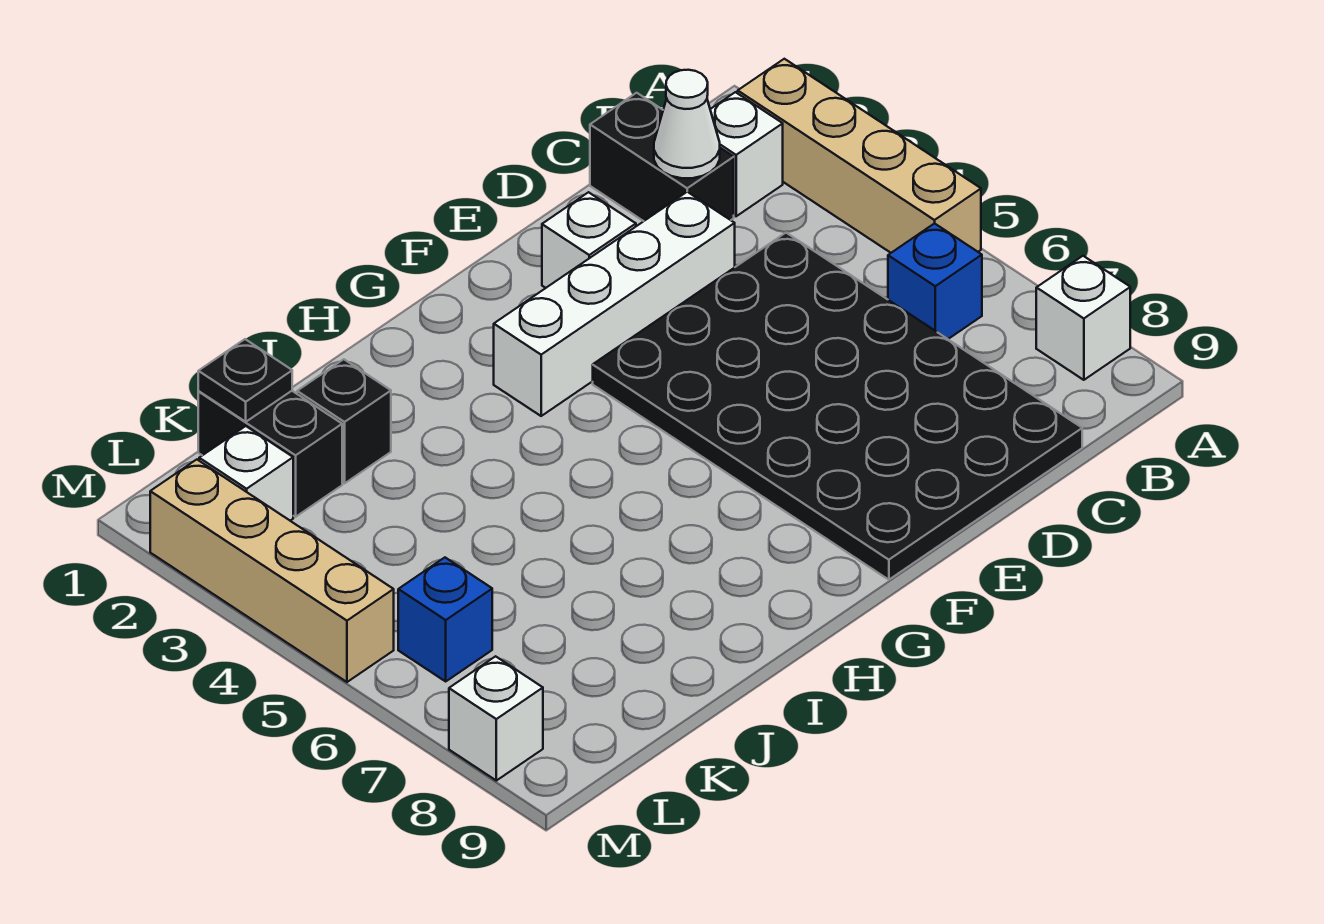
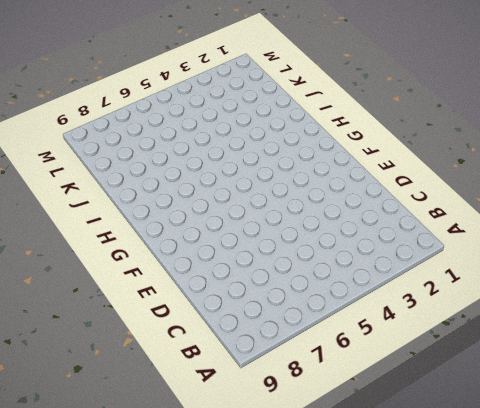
none -> tan brick A2:A5 level 1
none -> white brick A8 level 1
none -> white brick B2 level 1

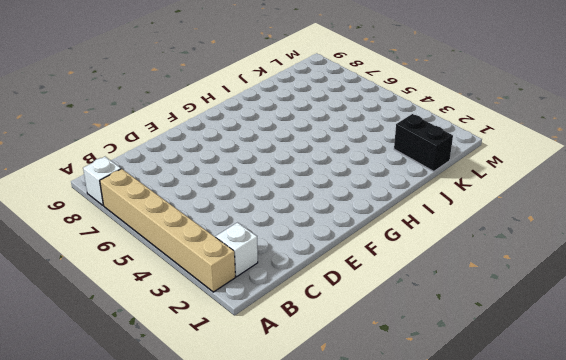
tan brick A2:A7 level 1 -> tan brick A2:A5 level 1
none -> blue brick B6 level 1
none -> black brick C1:C2 level 1
none -> black plate C4:F9 level 1

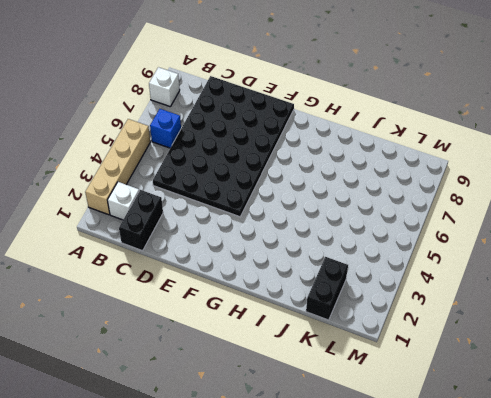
none -> white brick D3:G3 level 1
none -> white brick E2 level 1
none -> black brick J2 level 1

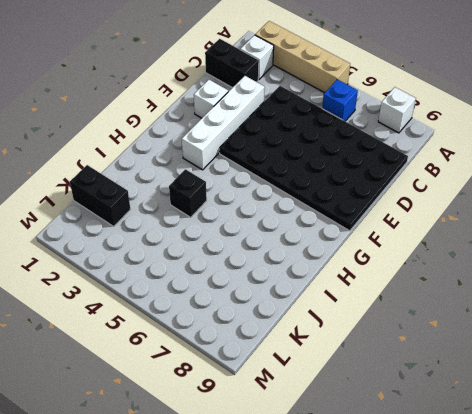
black brick I4 level 1 -> black brick J2 level 1
none -> white brick L2 level 1
none -> blue brick L6 level 1
none -> tan brick M2:M5 level 1

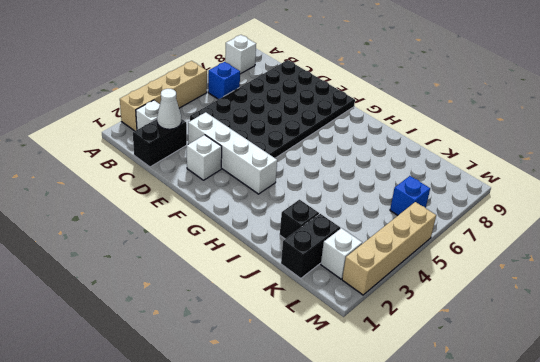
none -> white brick M8 level 1
none -> black plate K1 level 2

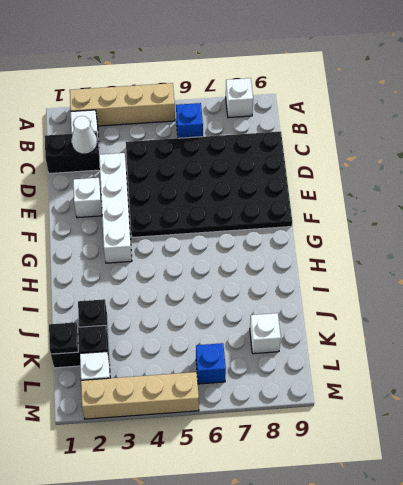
white brick K8 level 1 -> white brick M8 level 1

